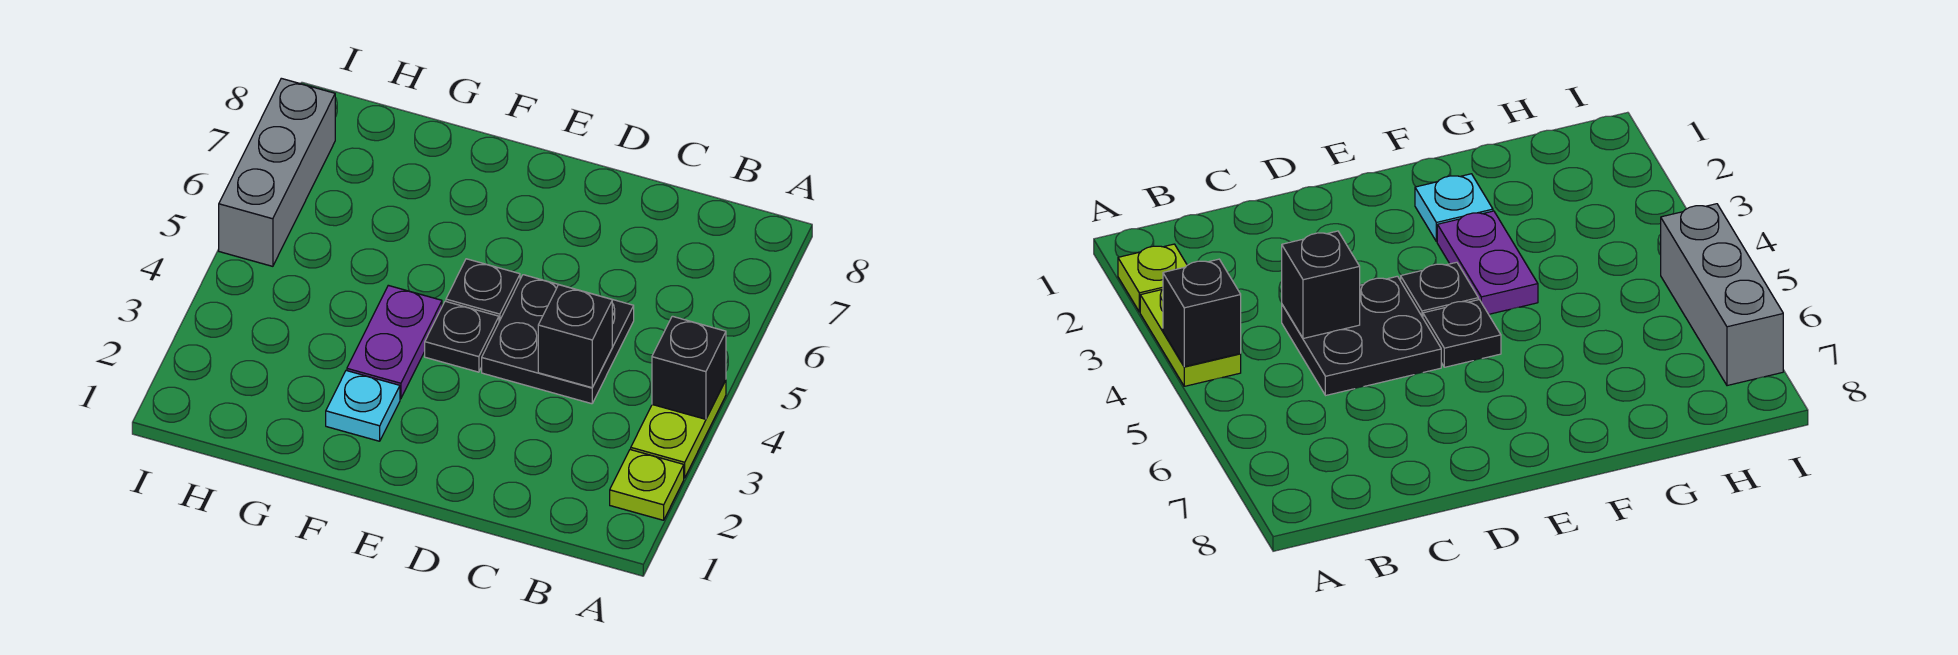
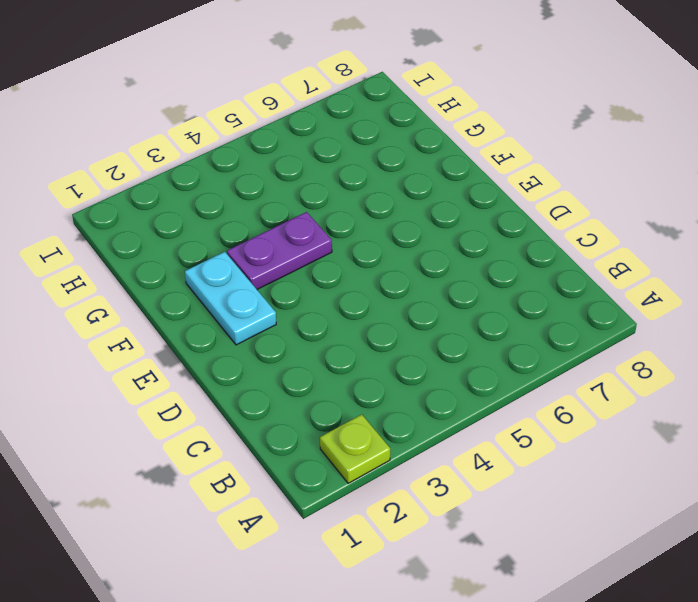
cyan plate E2:F2 level 1 -> cyan plate F2 level 1
none -> lime plate A3:A4 level 1
none -> black plate C4:D5 level 1

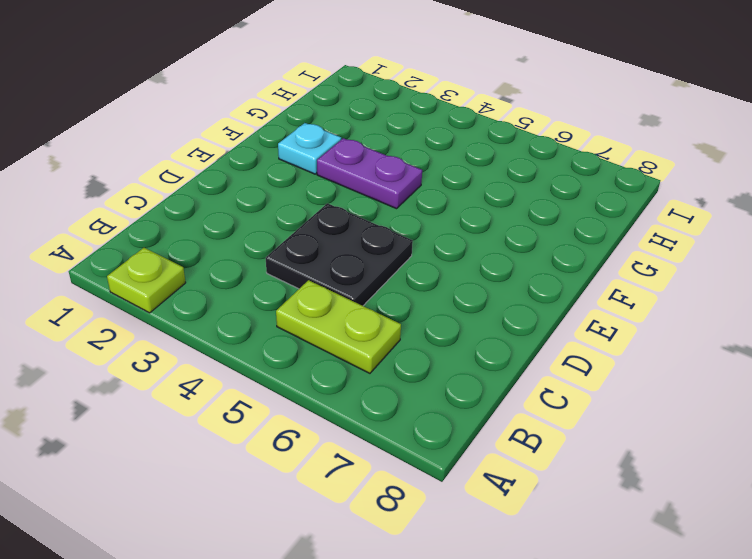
lime plate B5:B6 level 1 -> lime plate A3:A4 level 1
none -> black plate E4 level 1
none -> black plate E5 level 1

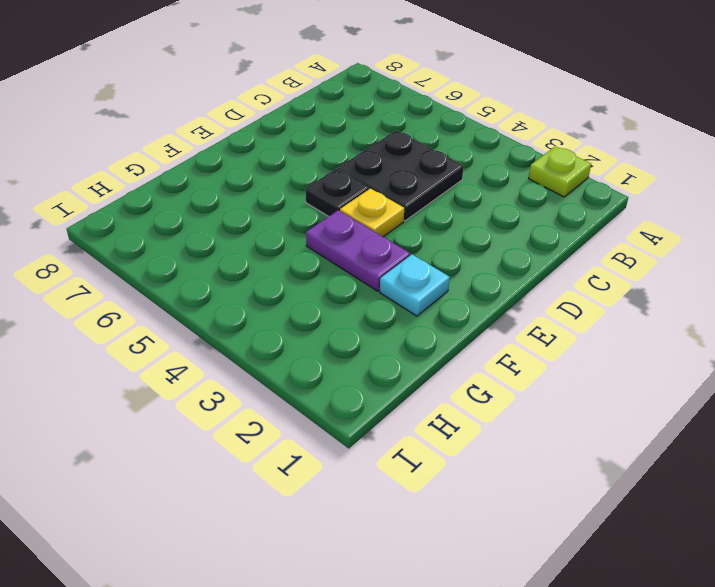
yellow plate E4 level 1 -> black plate E4 level 1
none -> lime plate A3:A4 level 1
none -> grey brick I5:I7 level 1

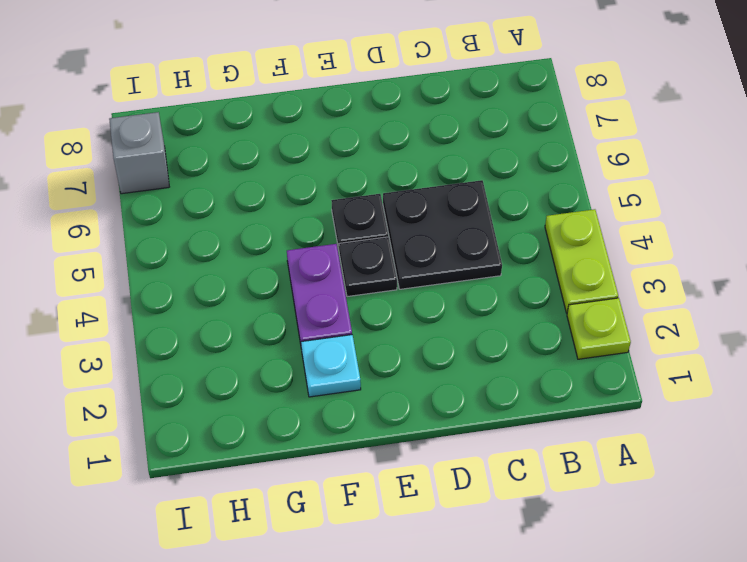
grey brick I7 level 1 -> grey brick I5:I7 level 1
none -> black brick A4 level 2
none -> black brick C4 level 2

